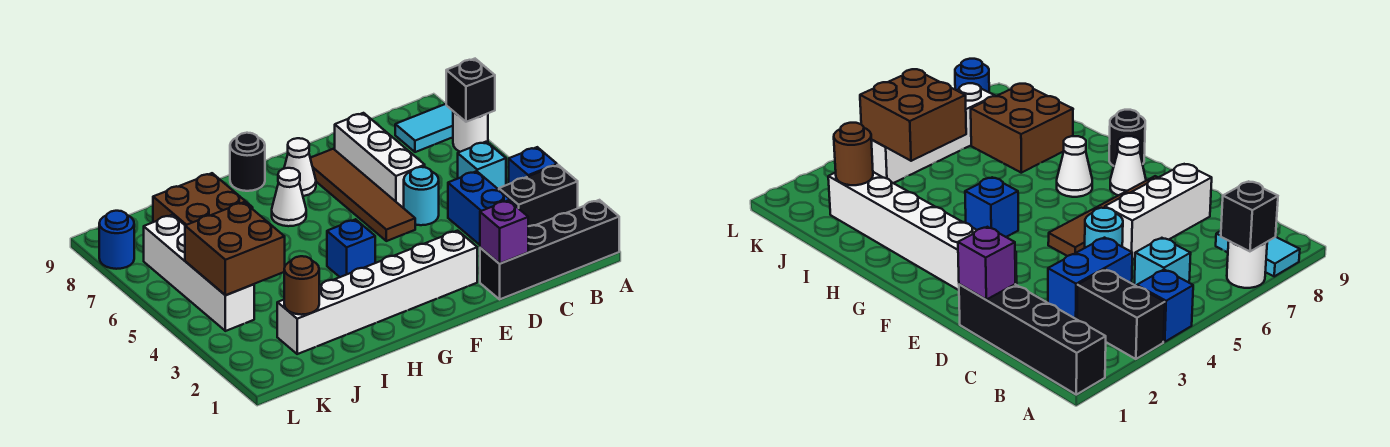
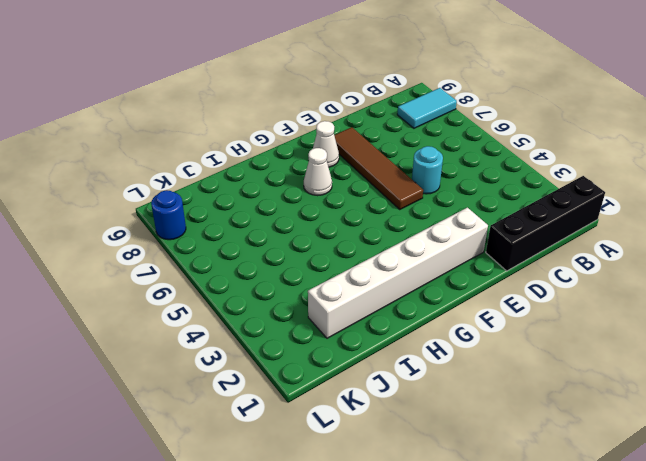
none -> black brick A3:B3 level 1
none -> blue brick A4 level 1
none -> white round brick A7 level 1

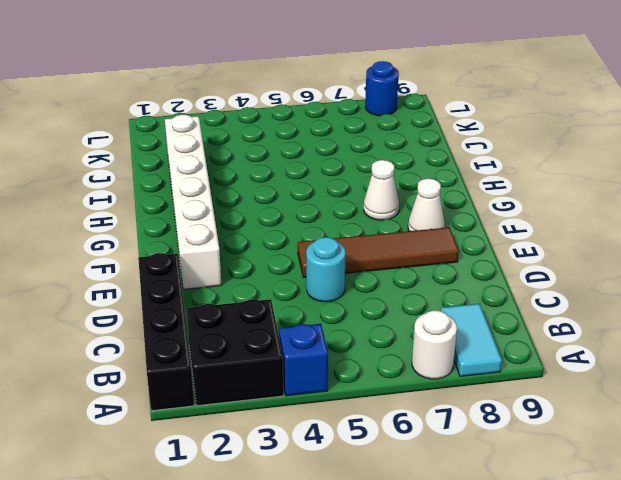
black brick A2:B3 level 1 -> black brick A3:B3 level 1
none -> cyan brick B5 level 1
none -> blue brick C3:C4 level 1
none -> white brick D6:D8 level 1

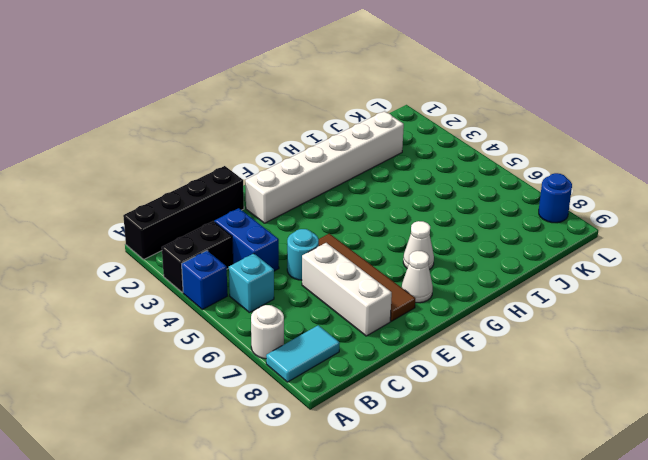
none -> blue brick G4 level 1
none -> black round brick G9 level 1
none -> brown brick I7:J8 level 1

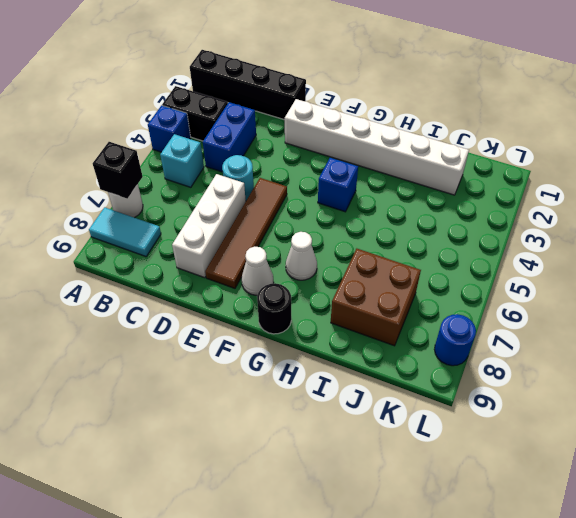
none -> white brick K4:K7 level 1
none -> purple brick D1 level 2
none -> brown round brick J2 level 2

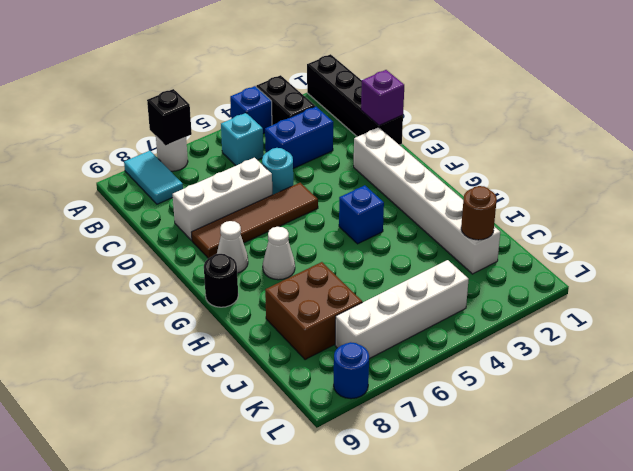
none -> brown brick J4:K5 level 2

